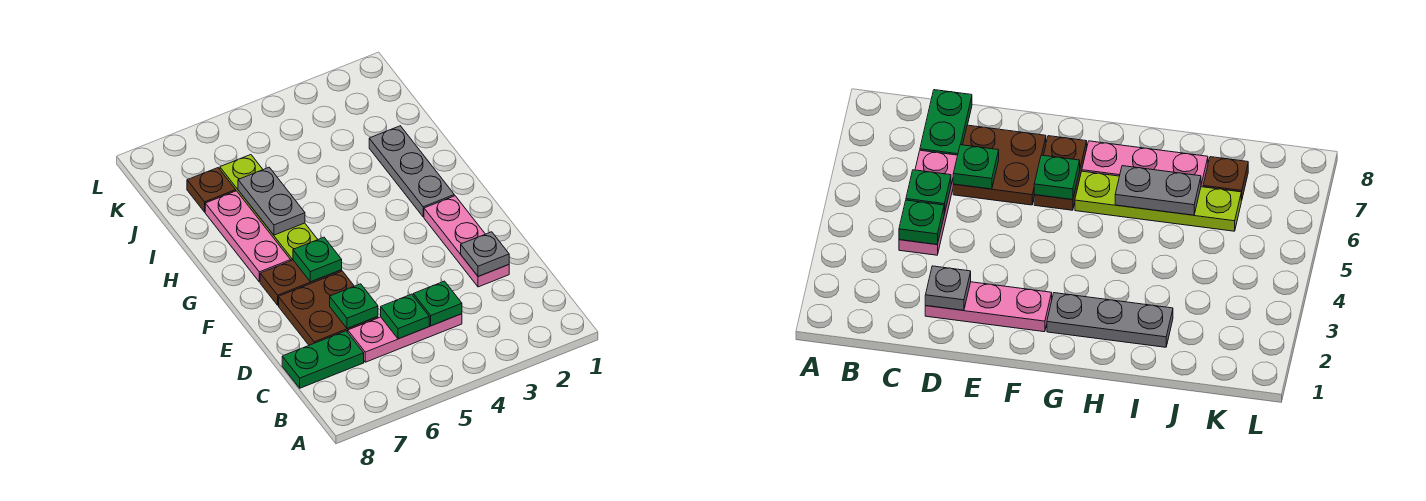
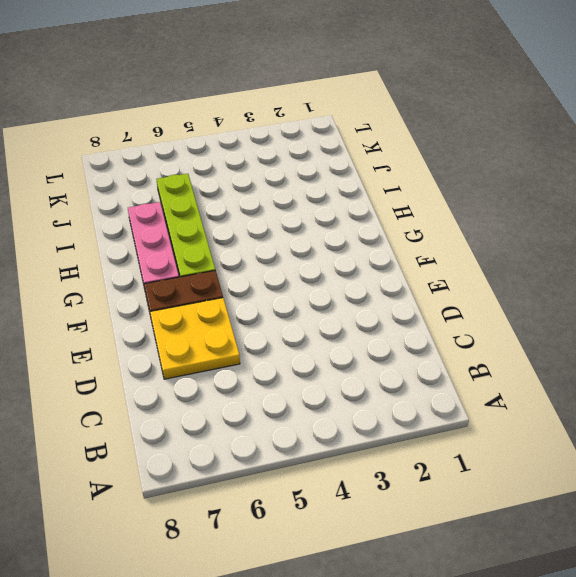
yellow plate D6:E7 level 1 -> brown plate D6:E7 level 1
none -> pink plate C4:C6 level 1
none -> green plate C7:C8 level 1
none -> pink plate D2:F2 level 1

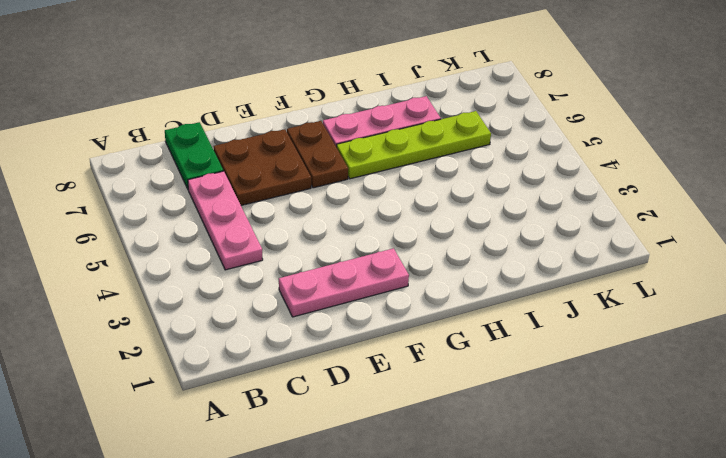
none -> grey plate G2:I2 level 1
none -> brown plate J7 level 1
none -> green plate C4 level 2

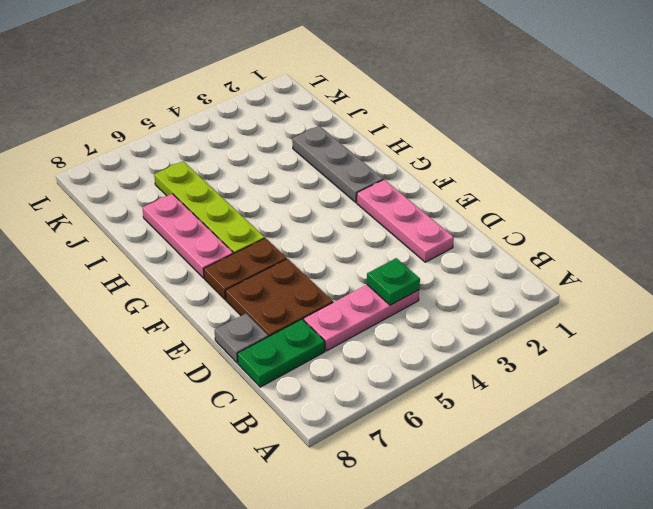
grey plate D8 level 1 -> grey plate D2 level 2
none -> brown plate J7 level 1
none -> green plate C5 level 2
none -> green plate D6 level 2

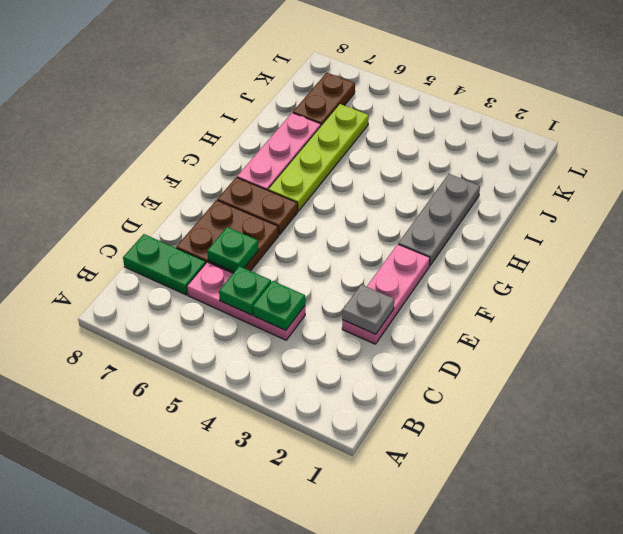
brown plate J7:K7 level 1 -> brown plate J7 level 1
none -> green plate F6 level 2
none -> grey plate H6:I6 level 2

